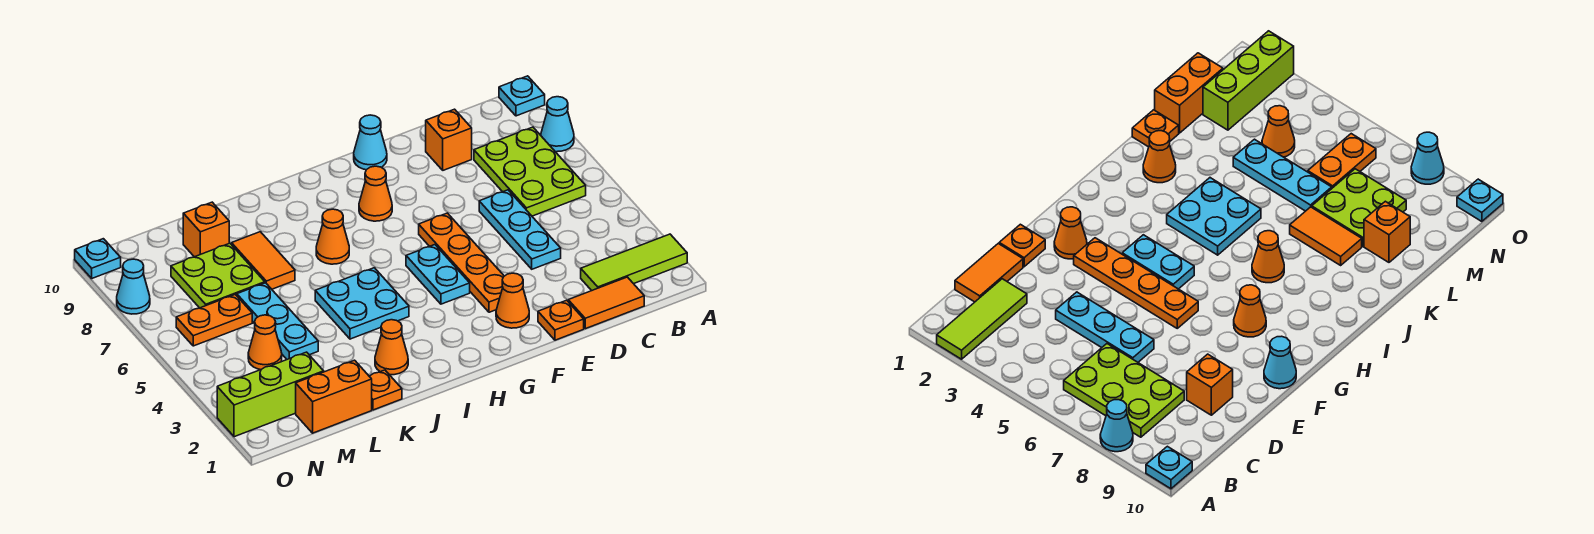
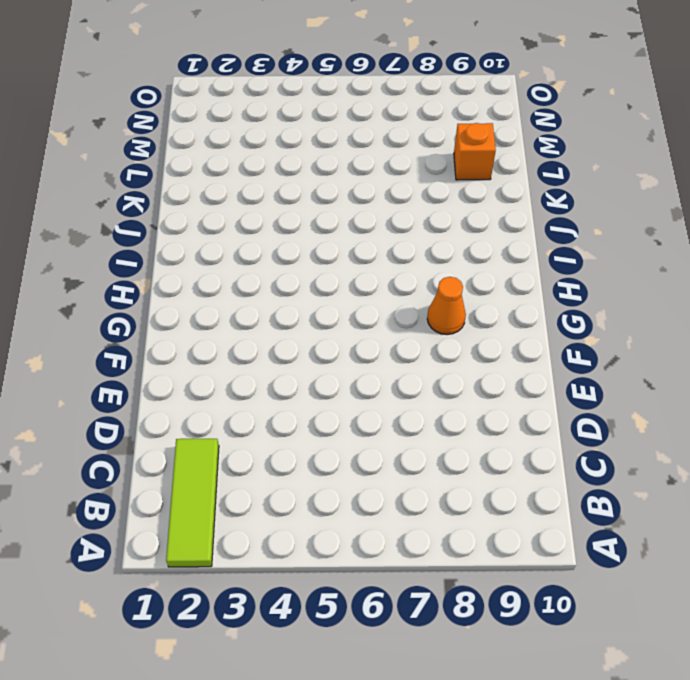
none -> cyan cone A8 level 1
none -> cyan plate A10 level 1
none -> lime plate B6:C8 level 1

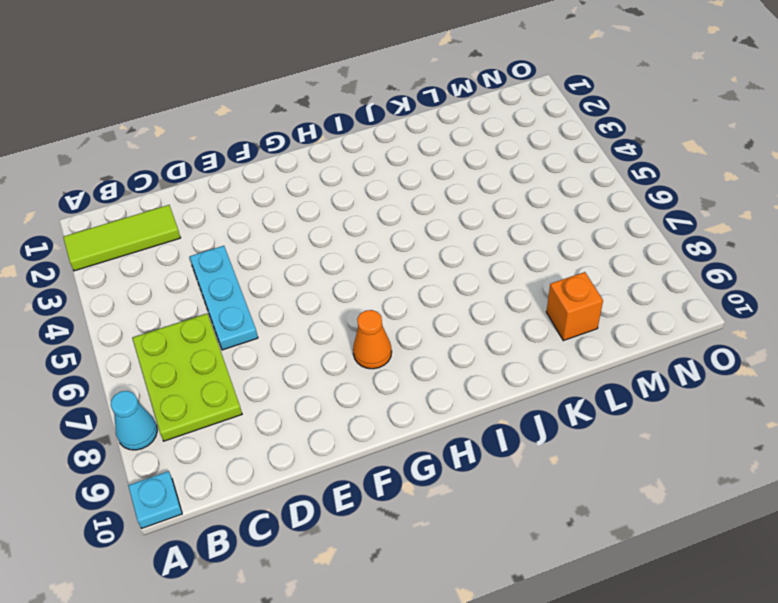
none -> orange tile C1:D1 level 1
none -> orange brick D9 level 1
none -> orange plate E1 level 1

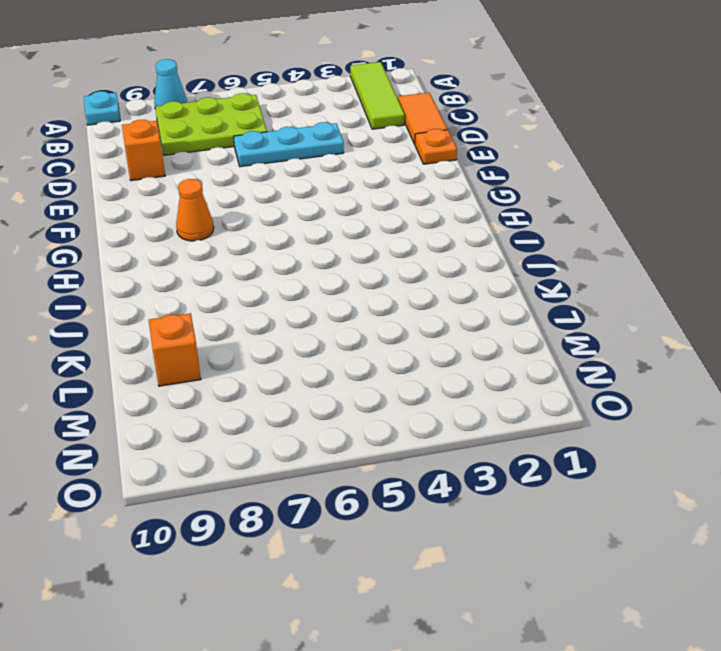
none -> orange cone F2 level 1
none -> orange plate F3:F6 level 1
none -> cyan cone F10 level 1

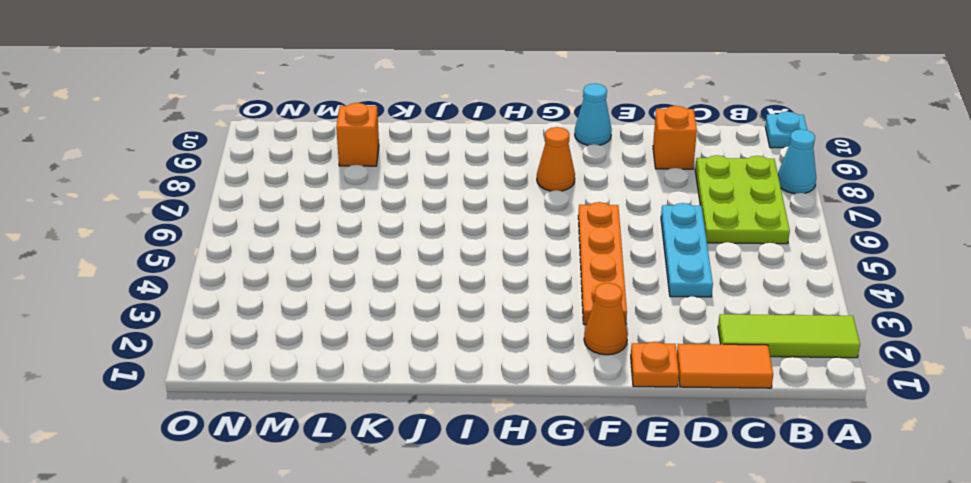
none -> cyan plate G4:G5 level 1
none -> cyan plate I4:J5 level 1
none -> orange cone I7 level 1

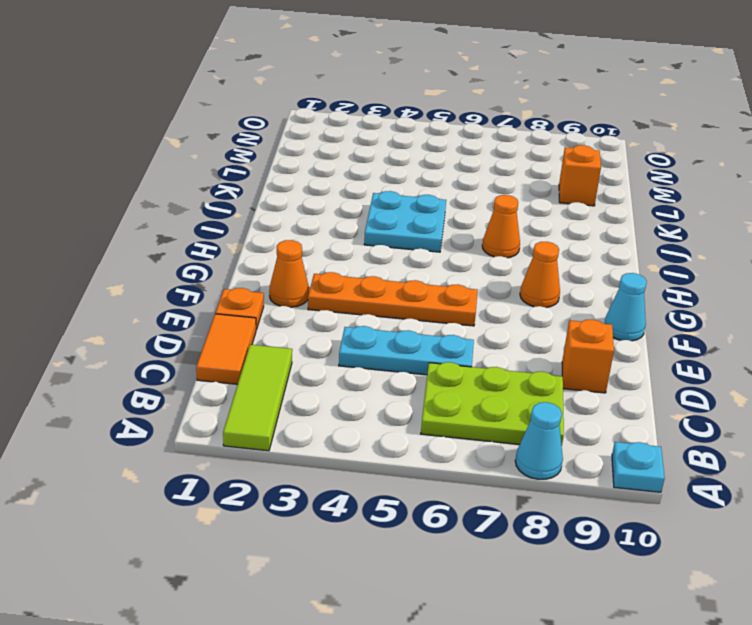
none -> cyan plate G4:G5 level 1
none -> orange cone J2 level 1
none -> orange plate K1 level 1

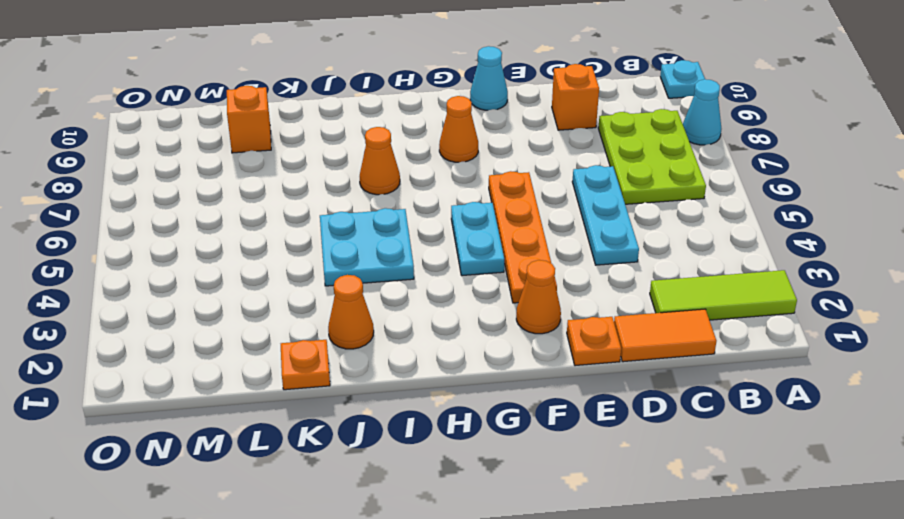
none -> orange tile K7:K8 level 1
none -> orange brick L1:M1 level 1
none -> cyan plate L4:L6 level 1

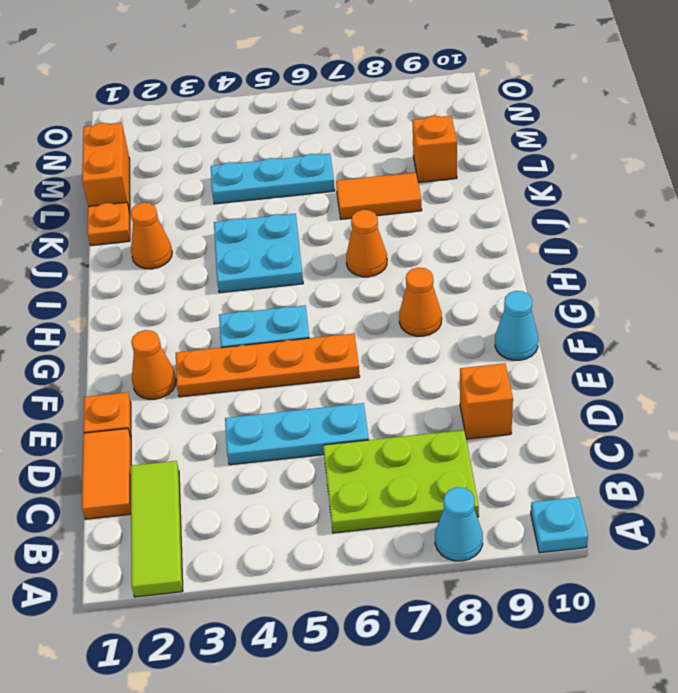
none -> lime plate L7:M8 level 1
none -> lime brick M2:O2 level 1
none -> orange cone M4 level 1

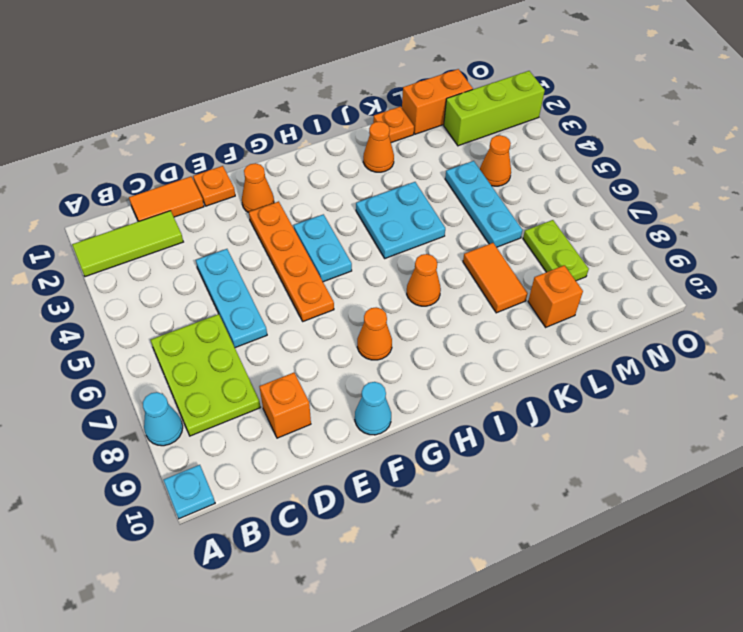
lime plate M7:M8 level 1 -> lime plate L7:M8 level 1
none -> orange plate M6:N6 level 1
none -> cyan cone O8 level 1
none -> cyan plate O10 level 1

